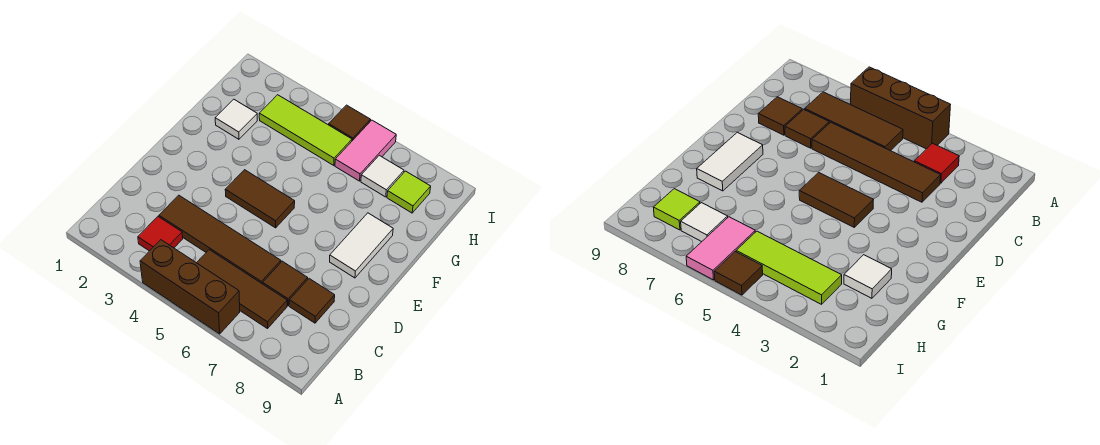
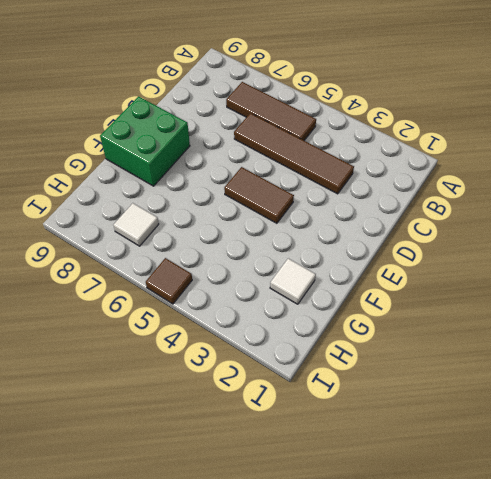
green brick E8:F9 level 1 -> white tile E8:F8 level 1
none -> brown brick A4:A6 level 1
none -> red tile B3 level 1
none -> brown tile C7 level 1

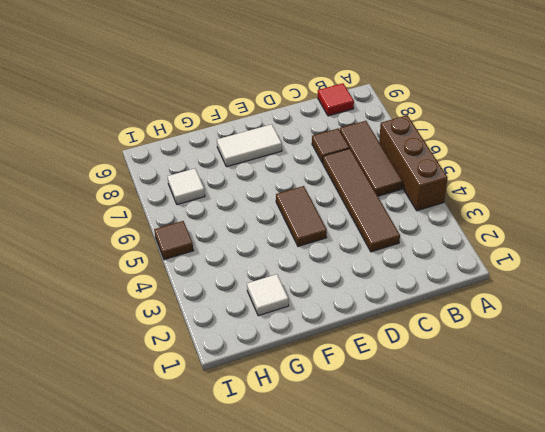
red tile B9 level 1 -> red tile B3 level 1
none -> brown tile C8 level 1
none -> lime tile H3:H5 level 1
none -> pink tile H6:I6 level 1

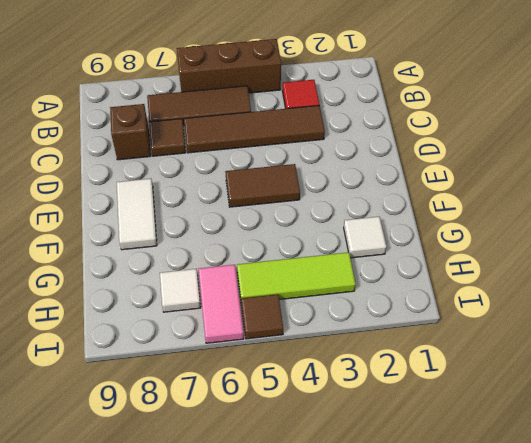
brown brick C8 level 1 -> brown tile C8 level 1
none -> lime tile H8 level 1

